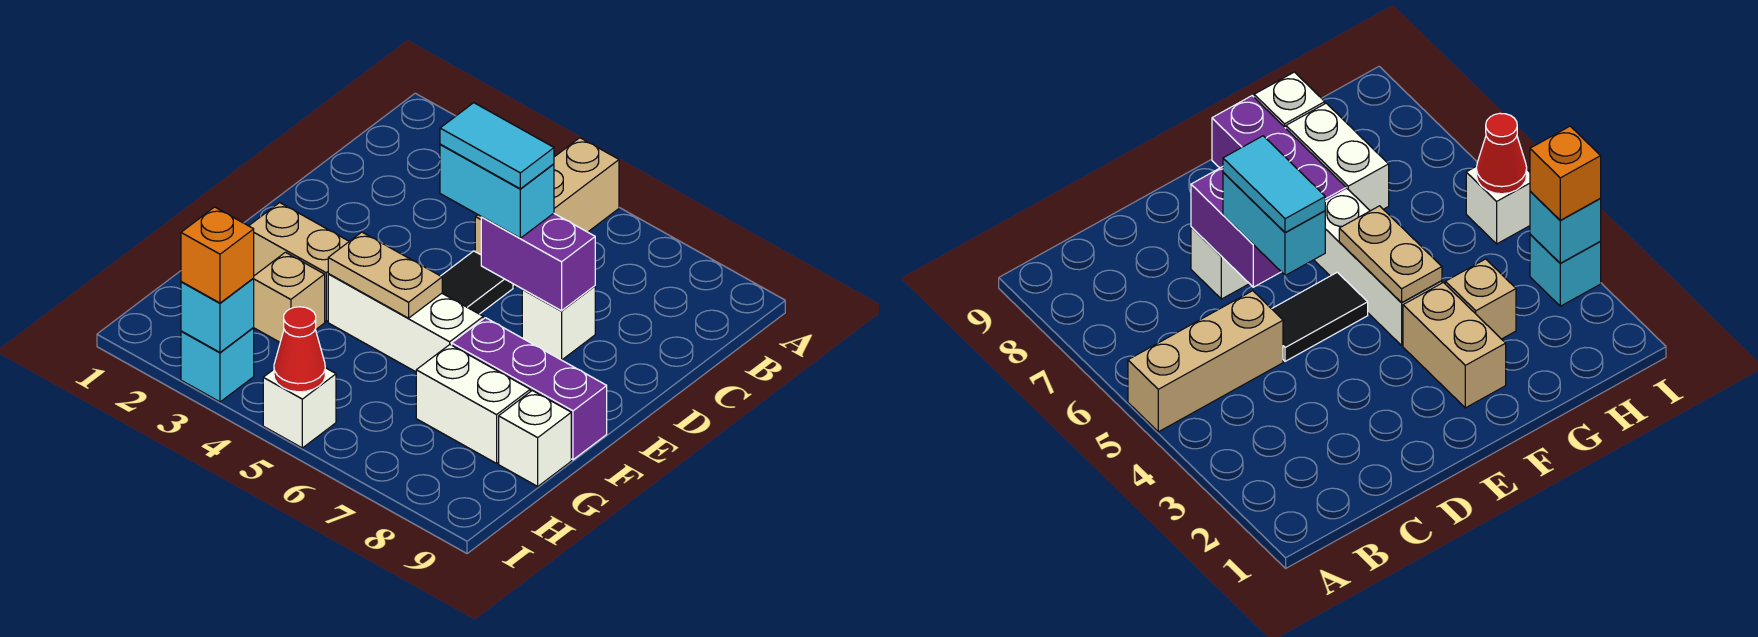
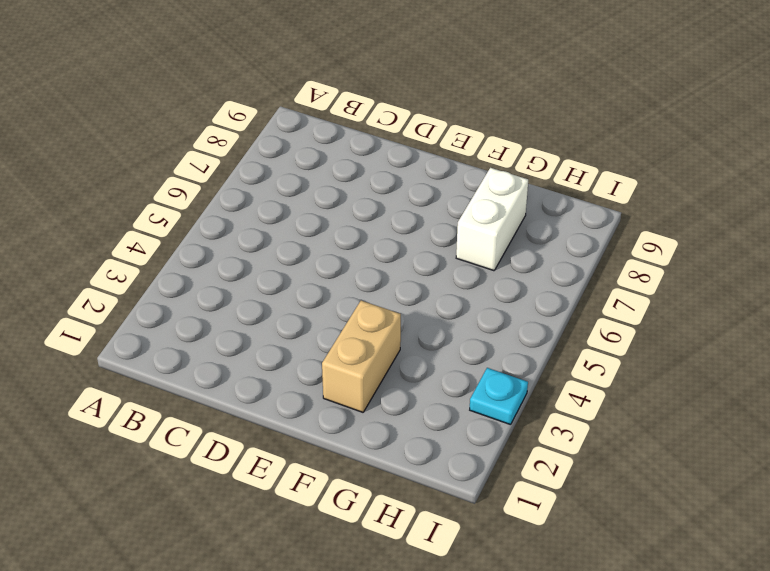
cyan plate I3 level 1 -> cyan brick I3 level 1
none -> tan brick A5:C5 level 1
none -> black tile D5:E5 level 1
none -> white brick D7 level 1

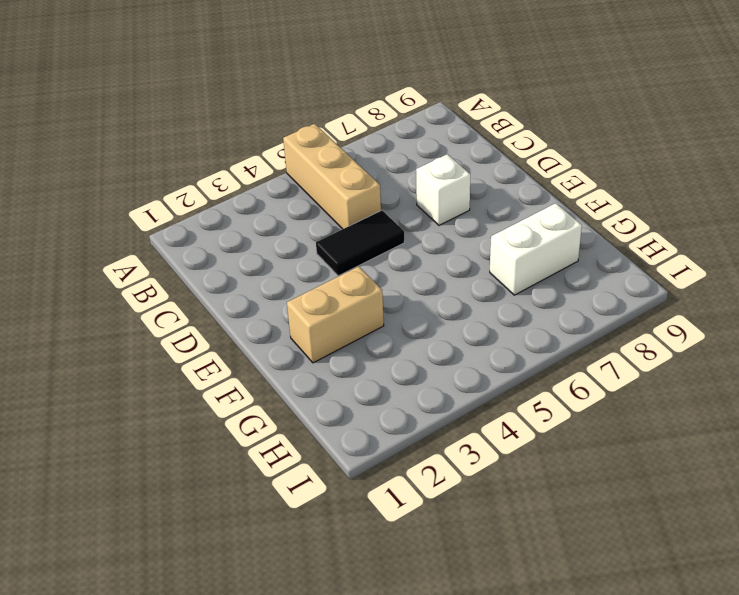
black tile D4:D5 level 1 -> black tile D5:E5 level 1
none -> white brick F4:F6 level 1
none -> purple brick F7:F9 level 1
none -> tan brick G3 level 1

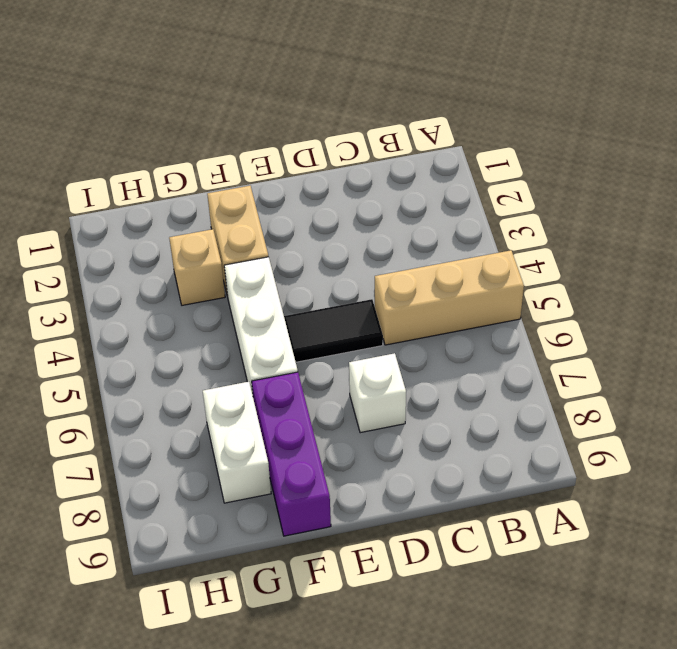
none -> white brick G9 level 1
none -> cyan brick I3 level 1
none -> white brick I5 level 1

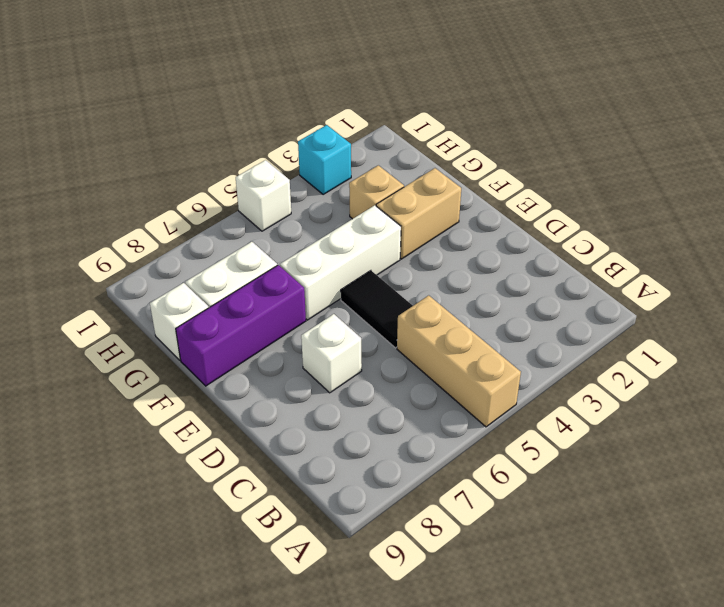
none -> purple brick D6:D7 level 2
none -> tan plate F4:F5 level 2
none -> cyan brick I3 level 2

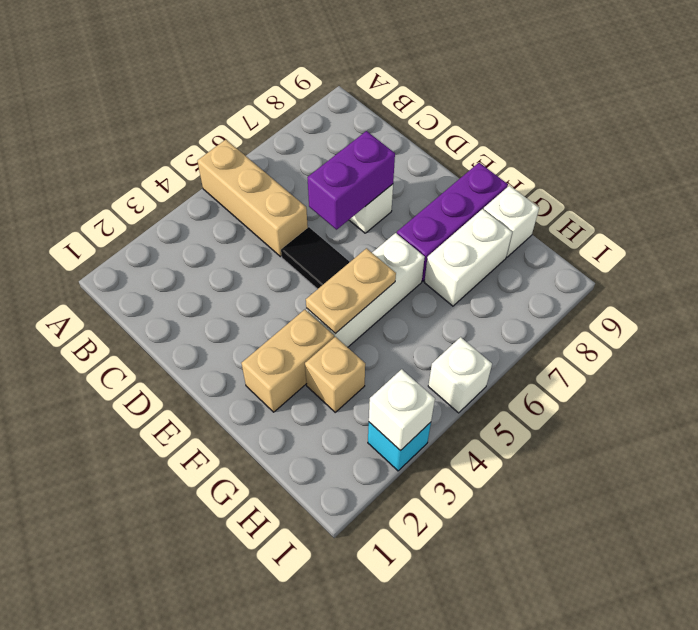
white brick I3 level 2 -> cyan brick I3 level 2
none -> red cone I5 level 2
none -> cyan brick D5:D6 level 3
none -> orange brick I3 level 3

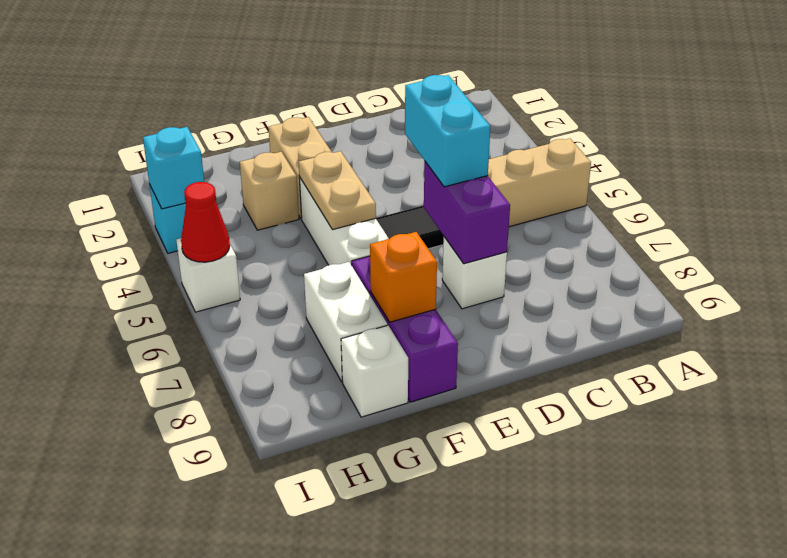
orange brick F8 level 2 -> orange brick I3 level 3
none -> cyan tile D5:D6 level 4

